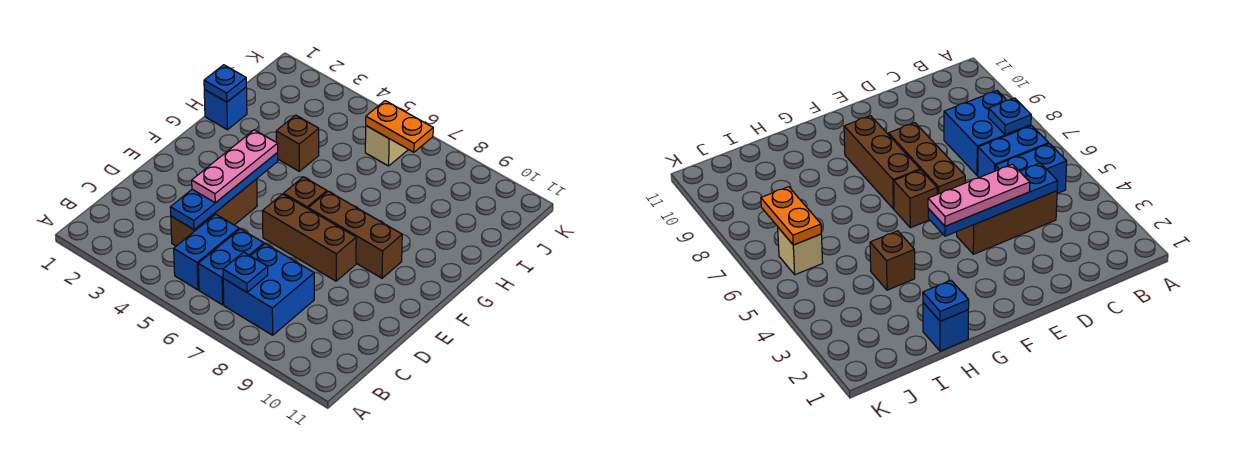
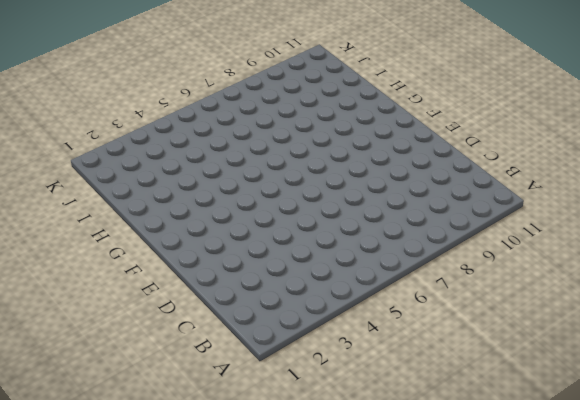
none -> blue brick B5:C5 level 1
none -> blue brick B6:C6 level 1
none -> blue brick B7:C8 level 1

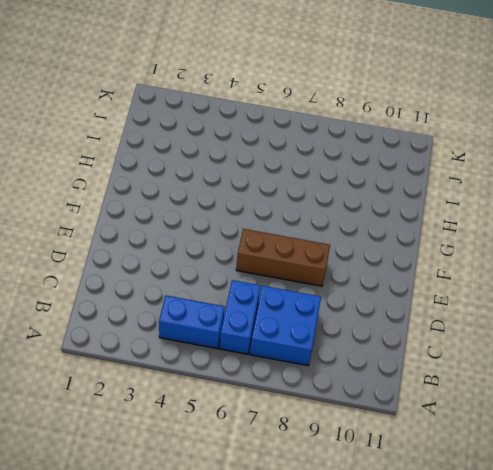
blue brick B4:B5 level 1 -> blue brick B5:C5 level 1
none -> brown brick C4:E4 level 1
none -> brown brick F6 level 1
none -> brown brick F7:F9 level 1

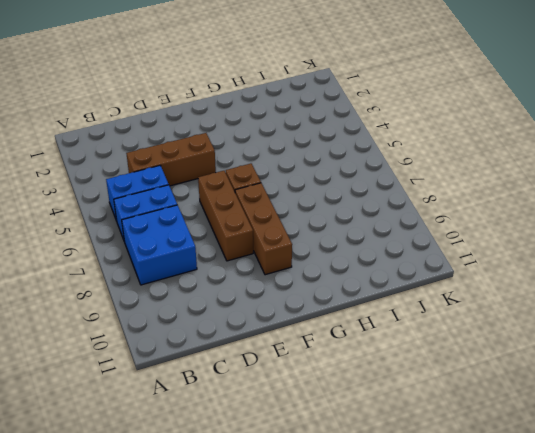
none -> blue brick H1 level 1
none -> brown brick H4 level 1
none -> tan brick J6 level 1

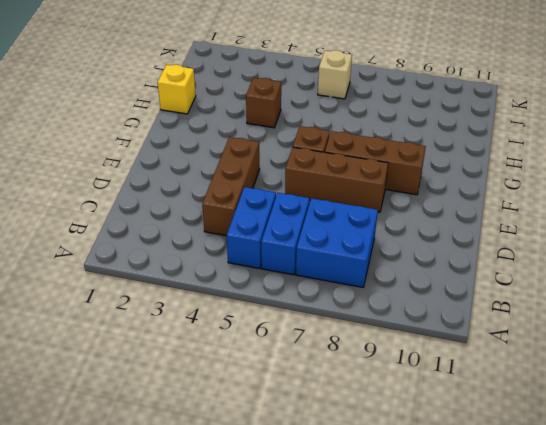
yellow brick H1 level 1 -> blue brick H1 level 1
none -> blue plate B7 level 2
none -> blue plate C4:F4 level 2
none -> blue plate H1 level 2

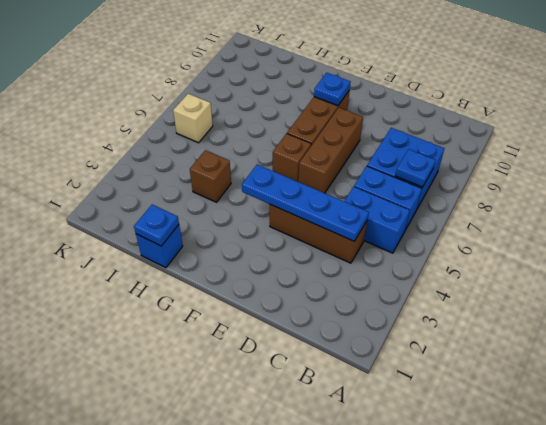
blue plate F9 level 2 -> none
none -> orange plate J6:J7 level 2
none -> pink plate D4:F4 level 3

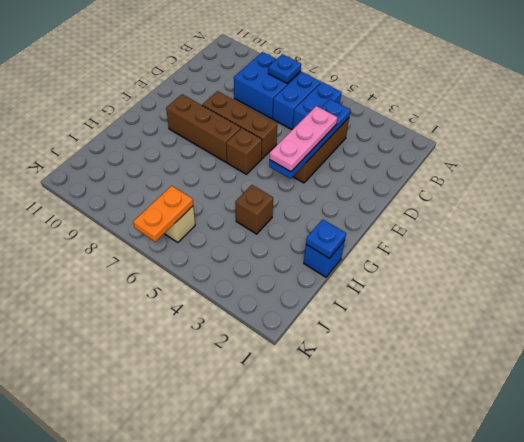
orange plate J6:K6 level 2 -> orange plate J6:J7 level 2

